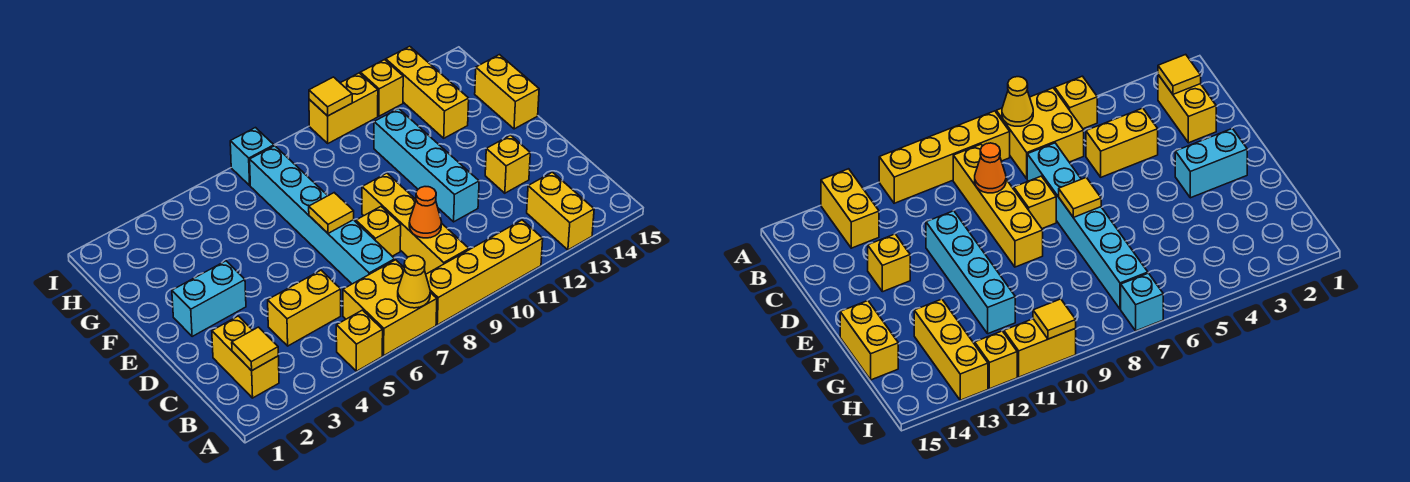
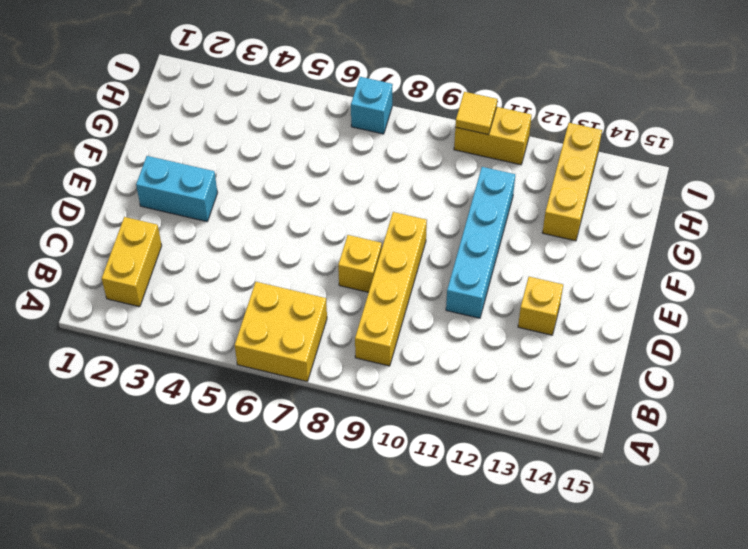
none -> yellow brick A5 level 1
none -> yellow brick A8:A11 level 1
none -> yellow brick A13:B13 level 1

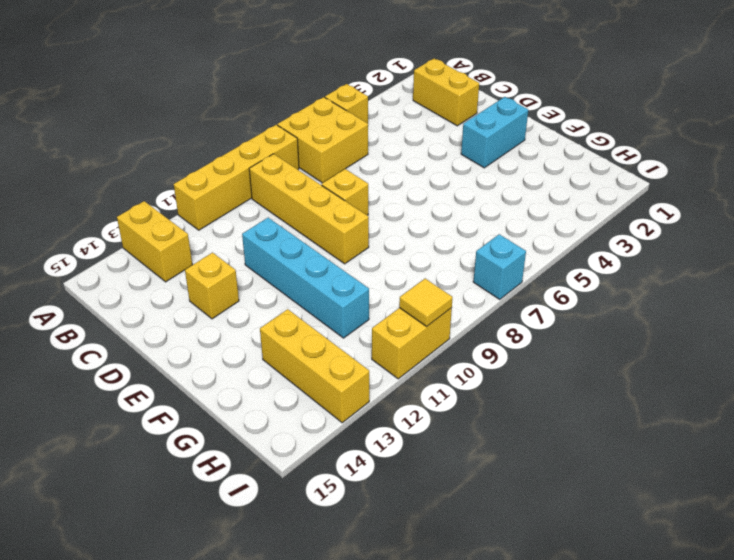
none -> yellow brick C4:C5 level 1
none -> cyan brick C7:H7 level 1
none -> yellow brick F15:G15 level 1

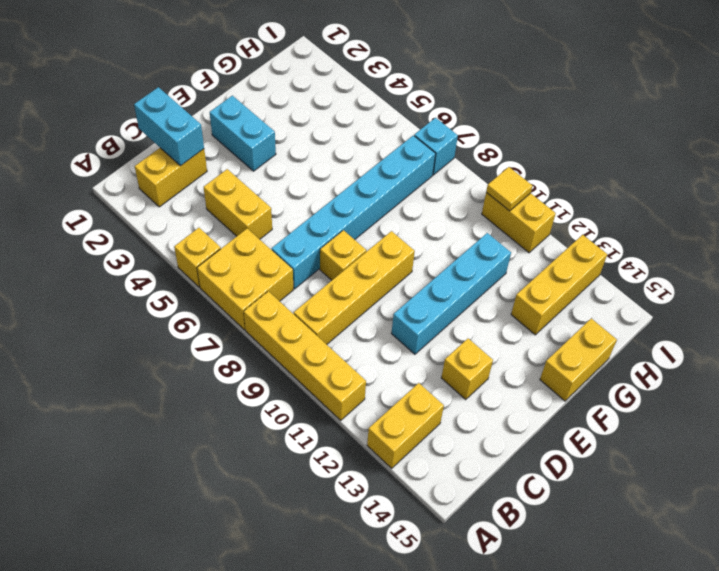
cyan brick C1:C2 level 2 -> none
none -> yellow brick I12 level 1
none -> yellow cone A7 level 2
none -> yellow tile B2 level 2

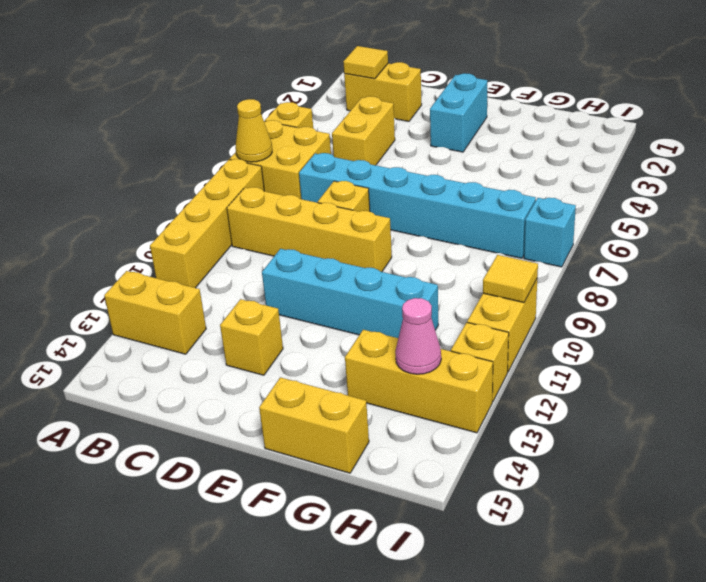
pink cone H13 level 2 -> none
none -> orange cone C9 level 2
none -> yellow tile E7 level 2

